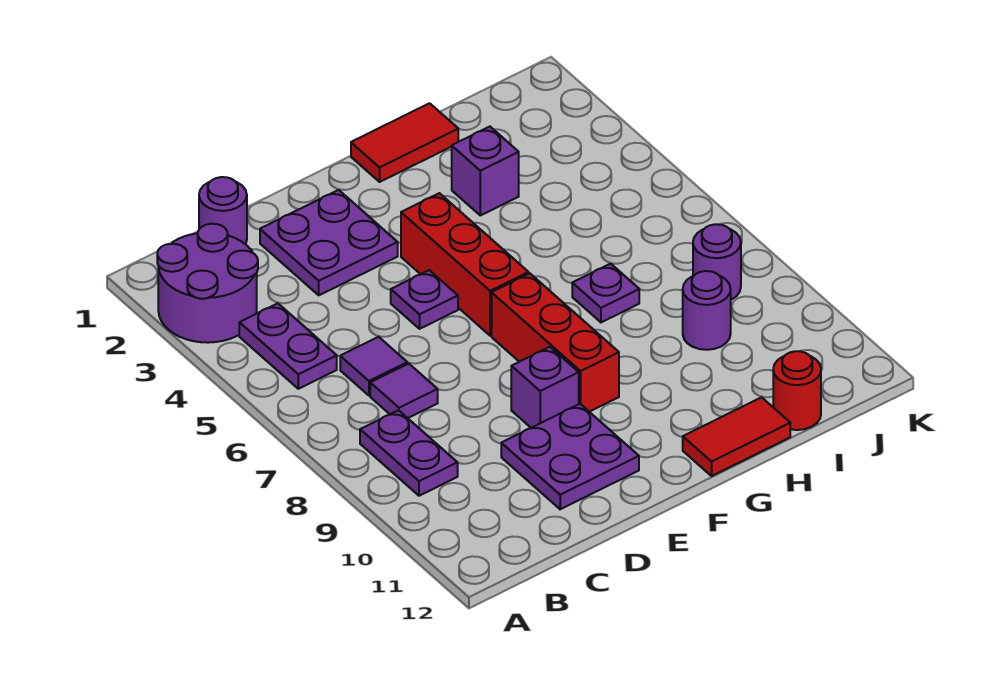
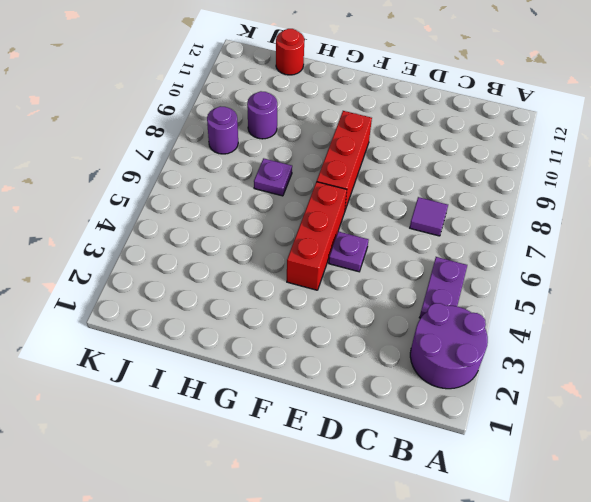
none -> purple plate B8:B9 level 1
none -> purple round brick C1 level 1
none -> purple tile C6 level 1

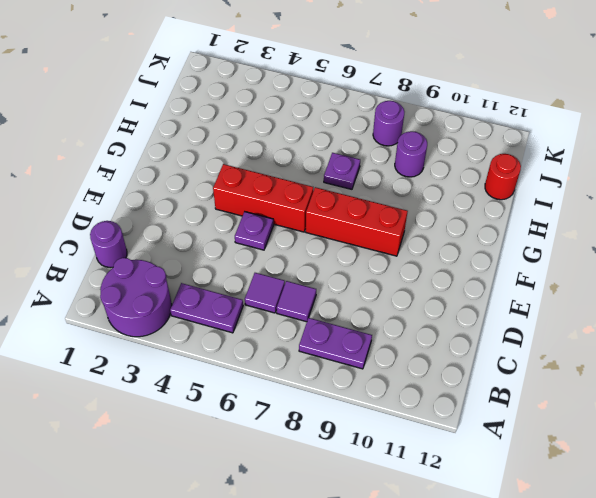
none -> purple plate D2:E3 level 1
none -> purple plate D10:E11 level 1
none -> purple brick E9 level 1

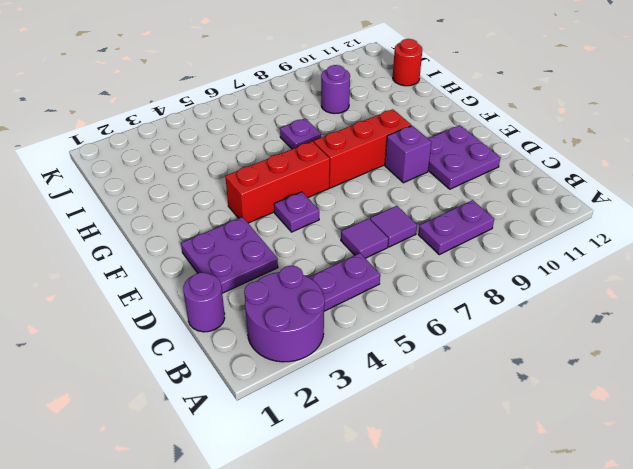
none -> red tile G1:H1 level 1
none -> red tile G12:H12 level 1
none -> purple brick H3 level 1

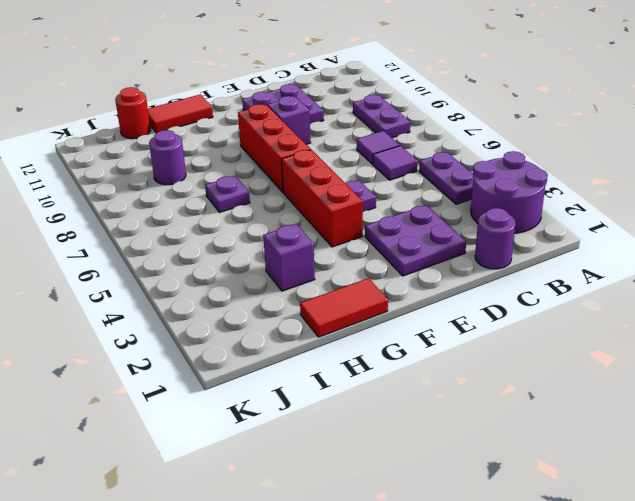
none -> purple round brick J8 level 1

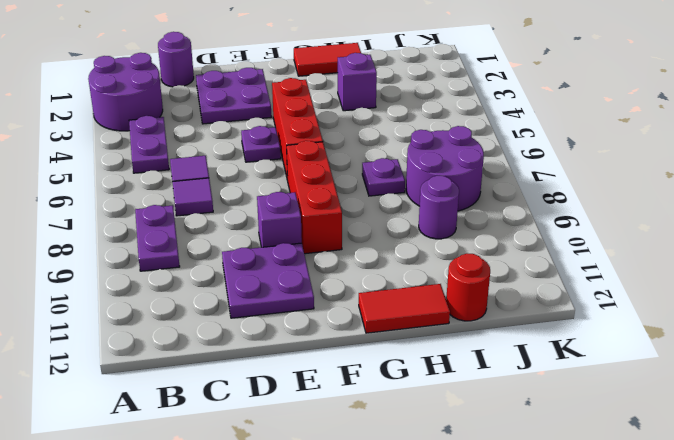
purple round brick I7:J8 level 1 -> purple round brick J8 level 1

